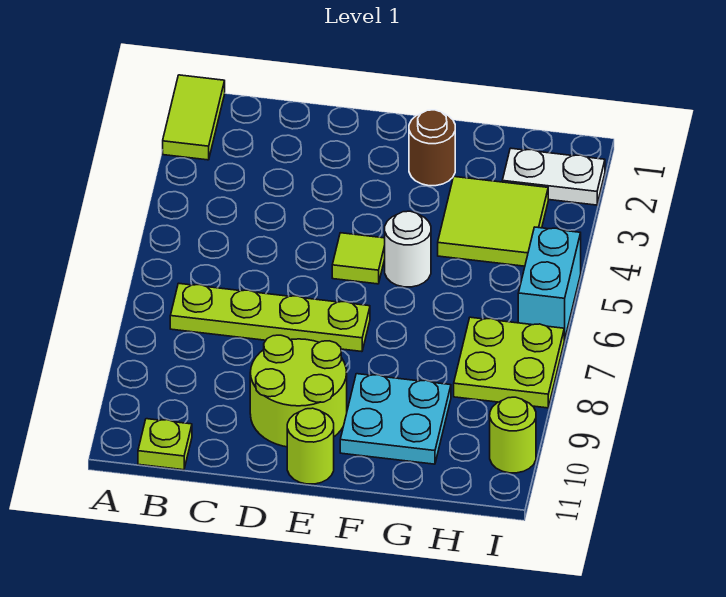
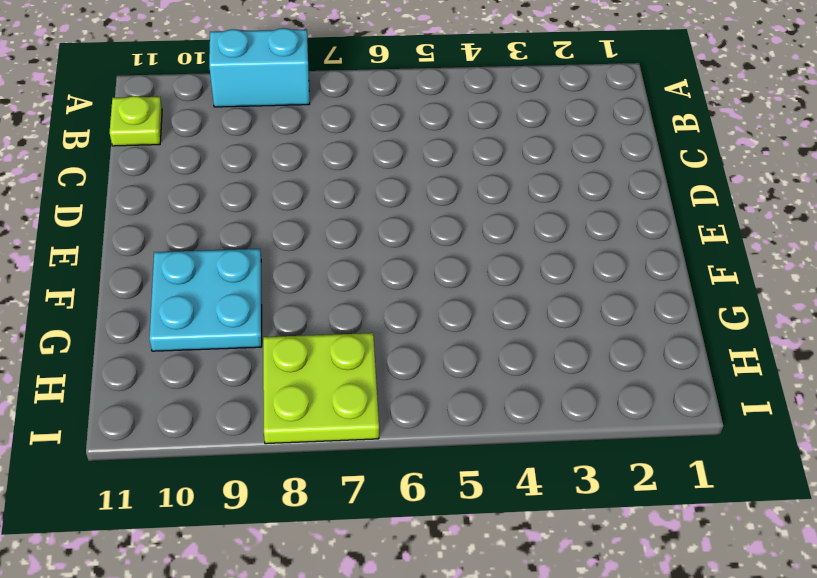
cyan brick A8:A9 level 1 -> cyan brick I5:I6 level 1
none -> lime tile A1:A2 level 1
none -> lime plate B7:E7 level 1
none -> lime round brick D9:E10 level 1

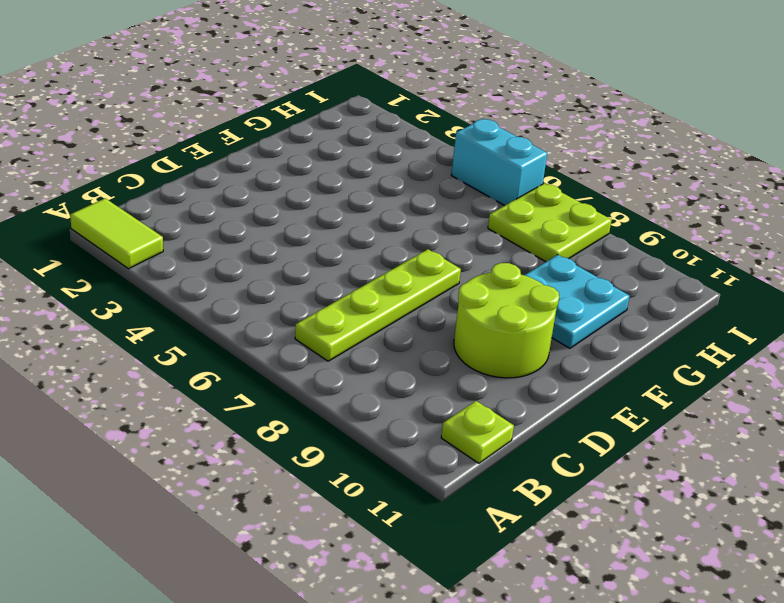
none -> lime tile E5 level 1
none -> lime round brick E11 level 1
none -> brown round brick F2 level 1

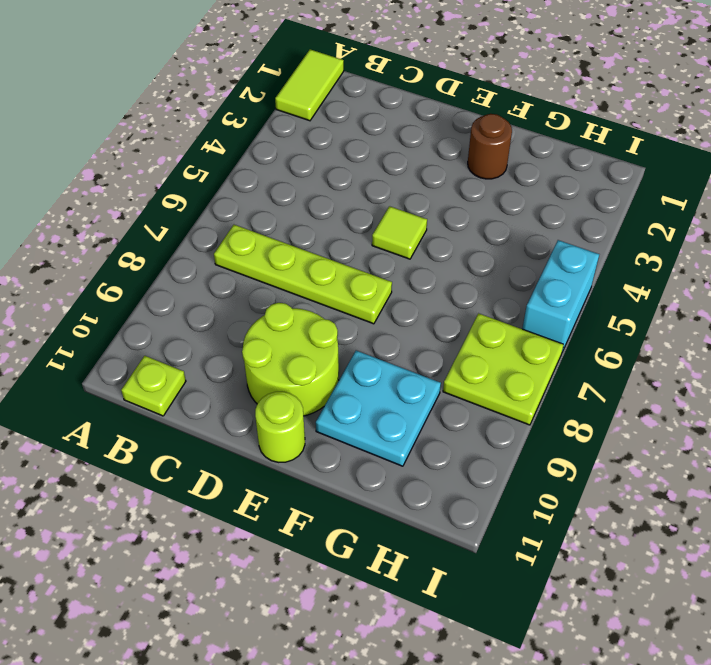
none -> white round brick F5 level 1
none -> lime tile G3:H4 level 1
none -> white plate H2:I2 level 1

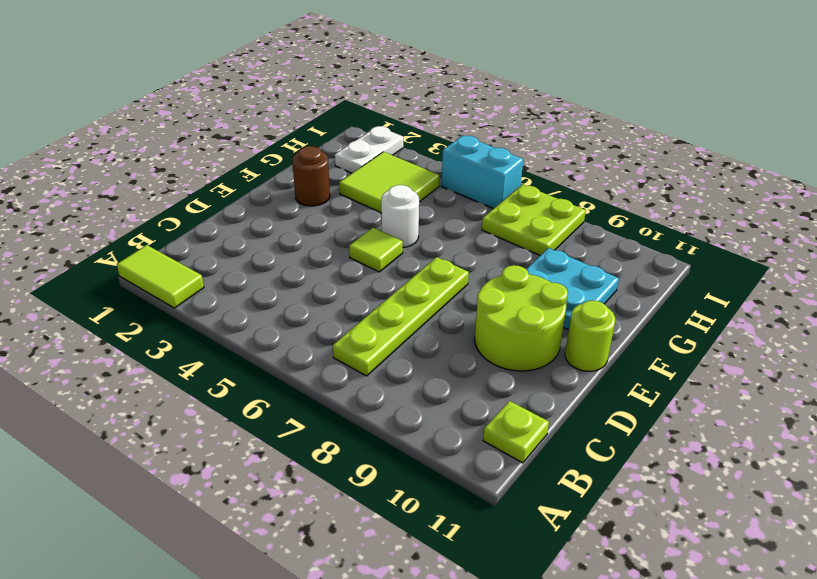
none -> lime round brick I10 level 1

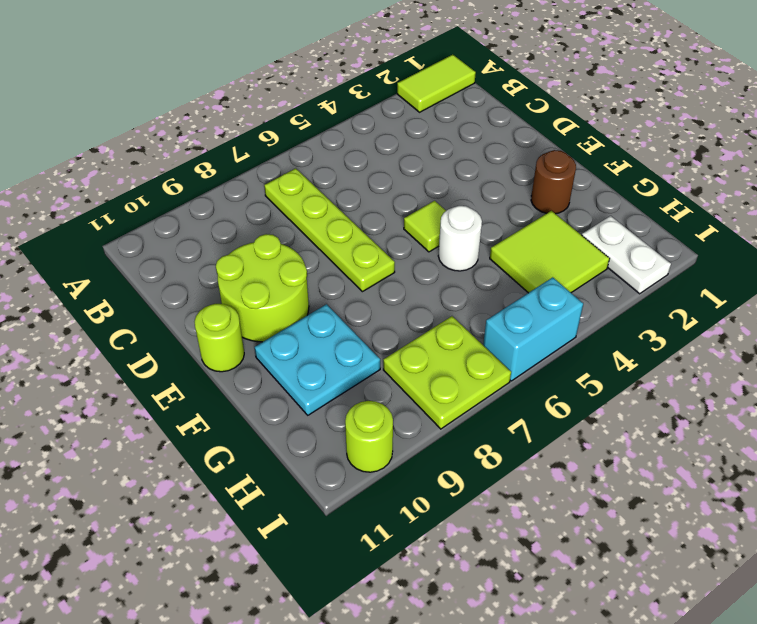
none -> lime plate B11 level 1

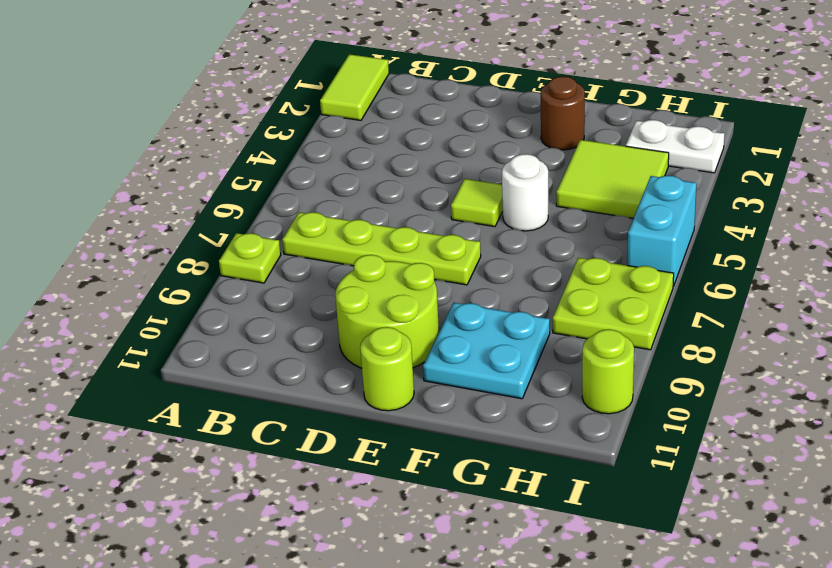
lime plate A8 level 1 -> lime plate B11 level 1

